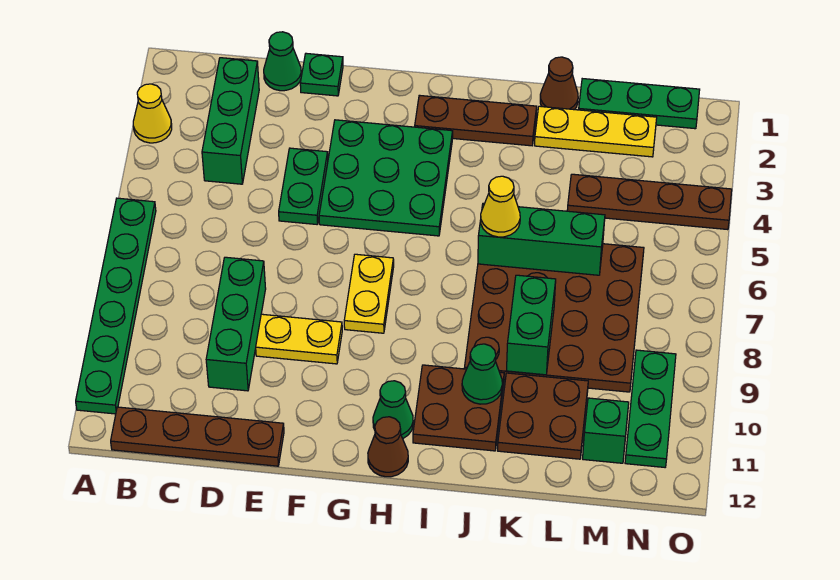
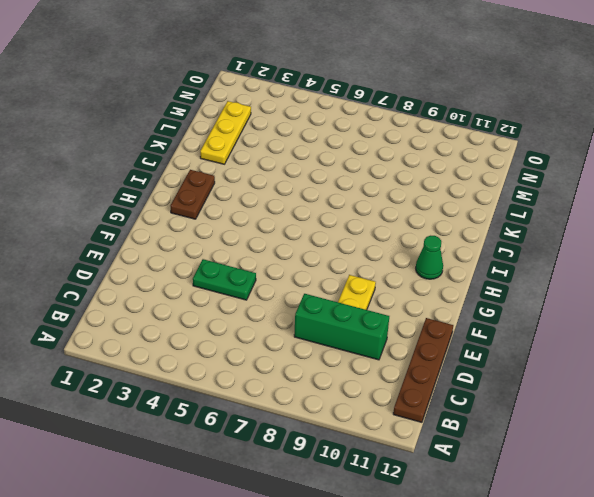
brown plate H2:I2 level 1 -> brown plate H2:J2 level 1
none -> yellow cone A3 level 1
none -> green plate A6:A11 level 1
none -> green brick C2:C4 level 1

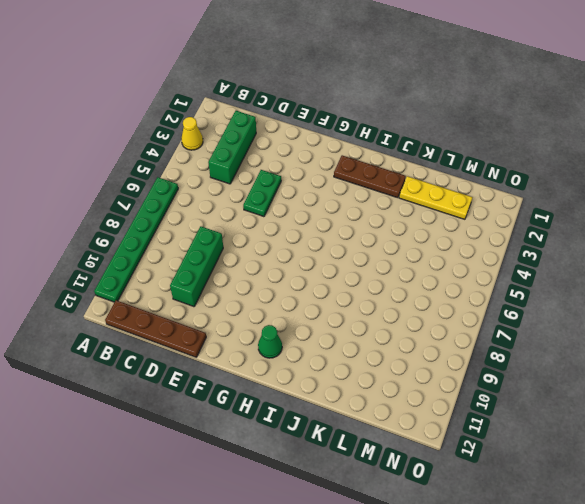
none -> green cone D1 level 1
none -> green plate E1 level 1
none -> yellow plate E9:F9 level 1

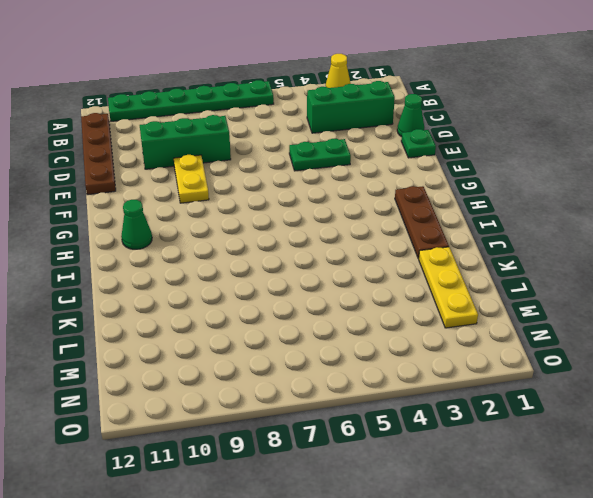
none -> green plate F3:H5 level 1
none -> yellow plate G7:G8 level 1
none -> brown cone H12 level 1

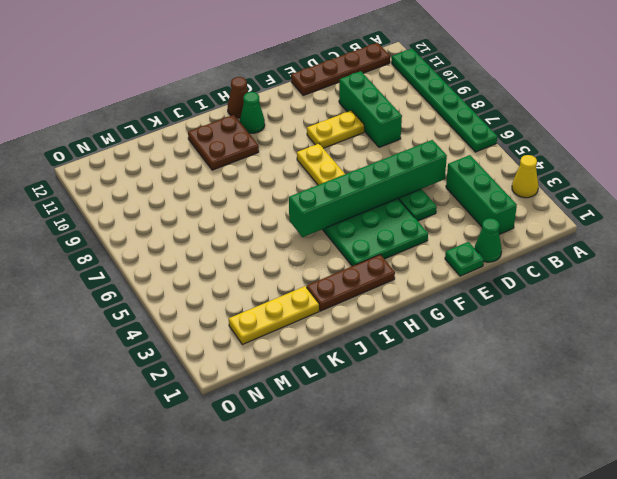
green brick D5:I5 level 2 -> none
none -> brown plate J6:M9 level 1
none -> brown cone K1 level 1
none -> brown plate K10:L11 level 1

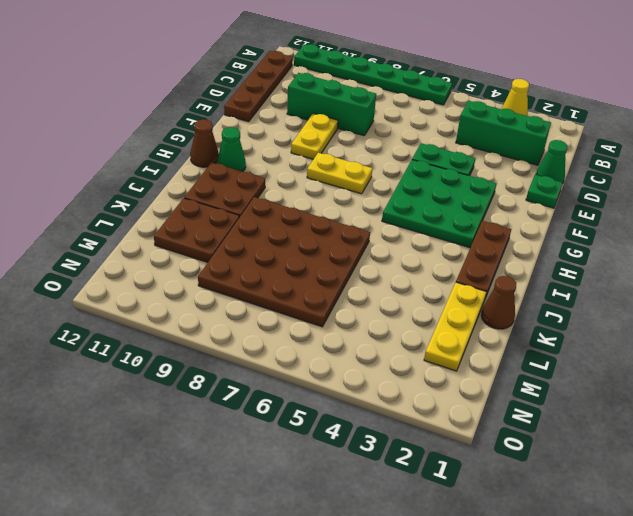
none -> green plate L1:N1 level 1
none -> brown plate L4:O4 level 1
none -> green brick M11 level 1

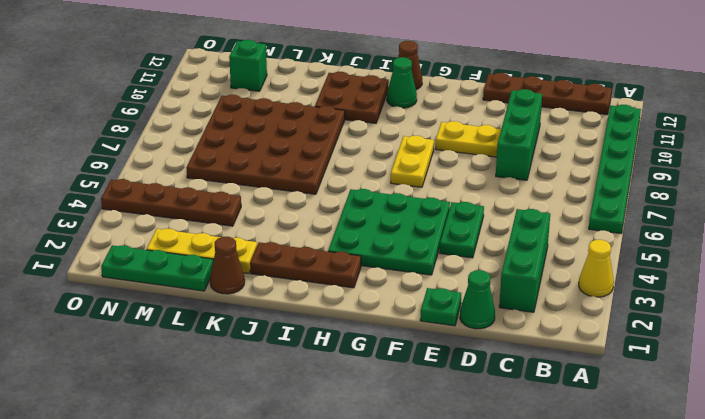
none -> brown plate K10:L11 level 1
none -> green plate N9:N11 level 1
none -> green brick J6:L6 level 2

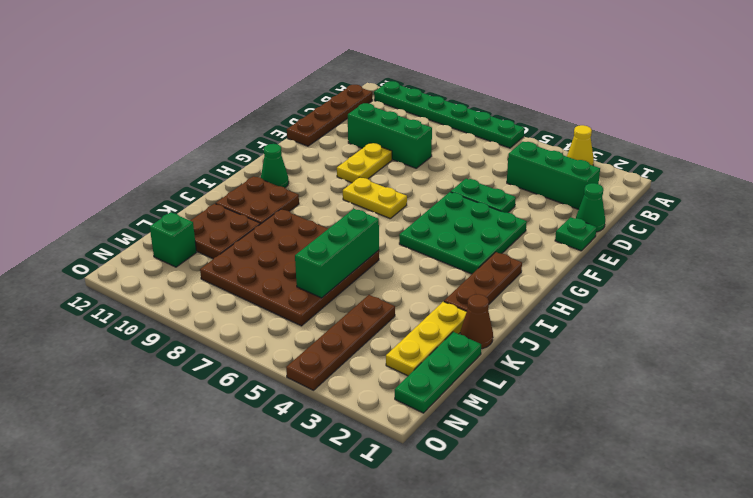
none -> brown cone H12 level 1
none -> green plate N9:N11 level 1
none -> green cone J10 level 2

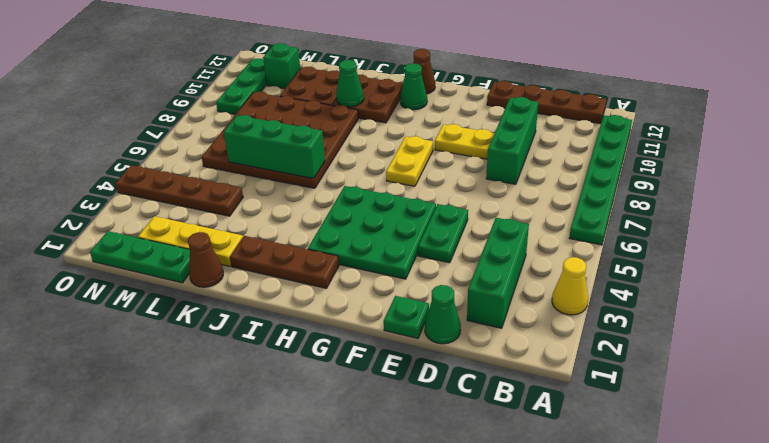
none -> green brick K8:K9 level 2
none -> yellow cone J6 level 3

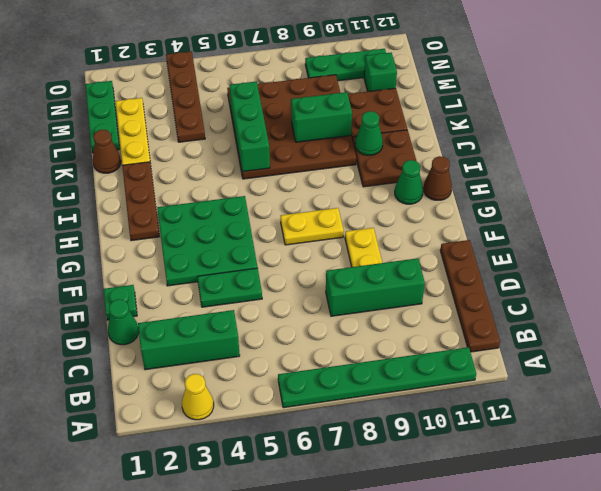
none -> yellow cone J6 level 3

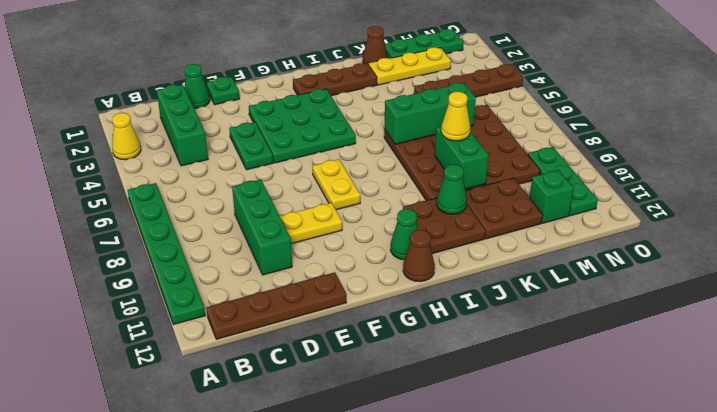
yellow cone K8 level 3 -> yellow cone J6 level 3

